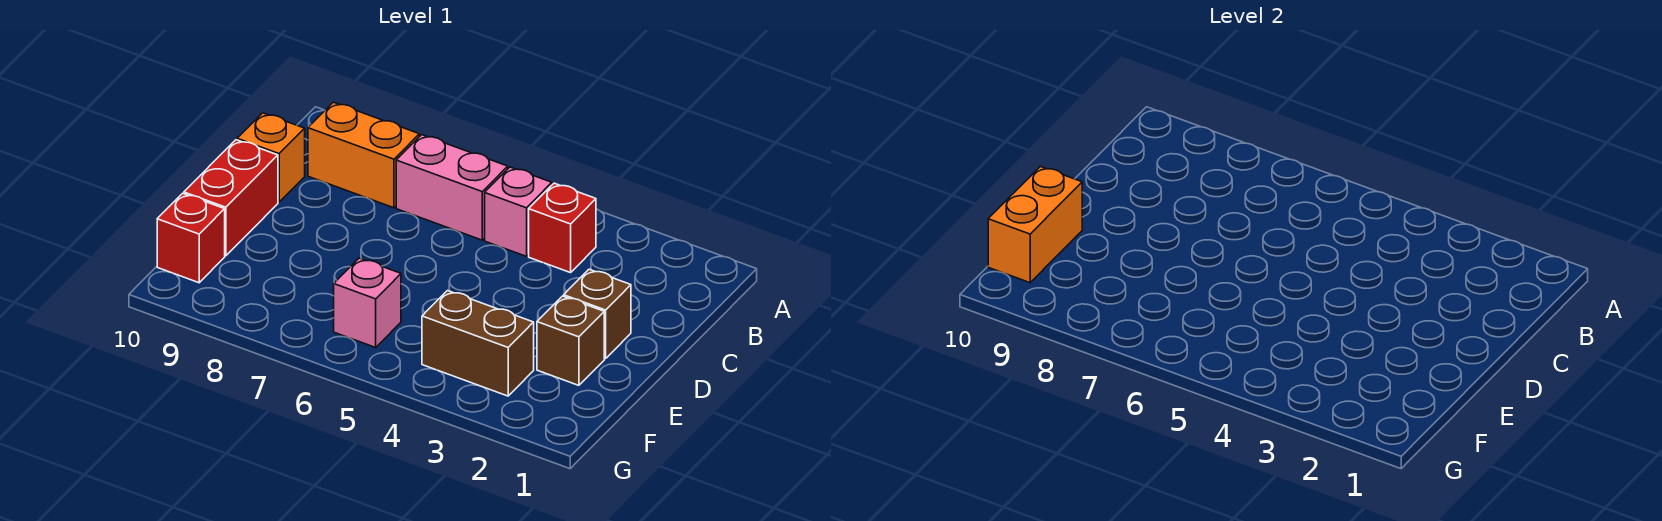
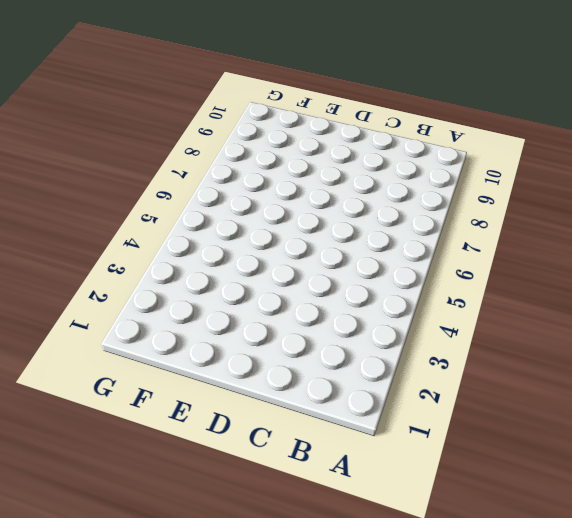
none -> red brick B4 level 1
none -> pink brick B5 level 1
none -> pink brick B6:B7 level 1

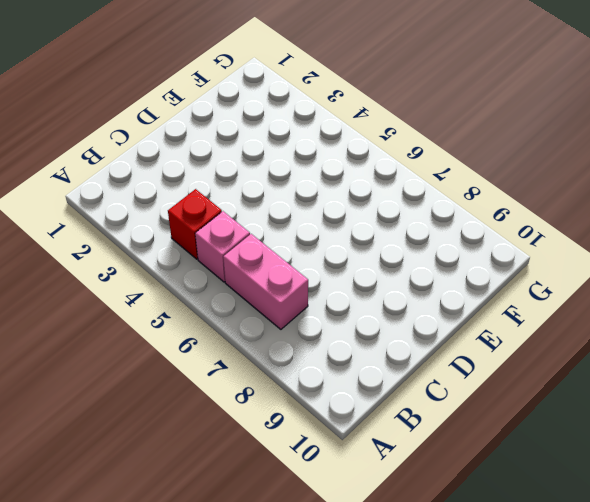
none -> orange brick B8:B9 level 1
none -> orange brick C10 level 1
none -> brown brick D2 level 1

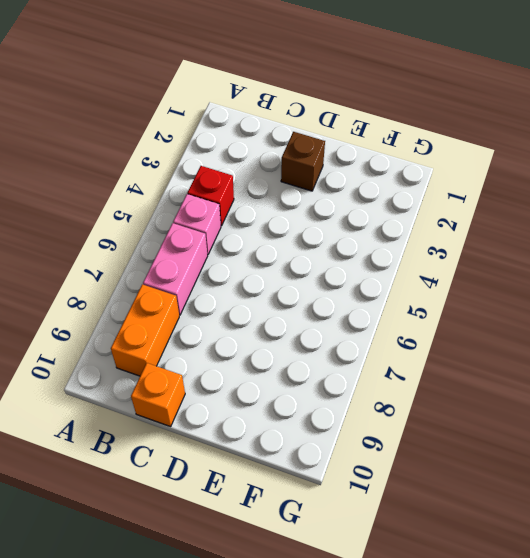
none -> red brick D10:E10 level 1
none -> brown brick E2 level 1
none -> brown brick F3:F4 level 1

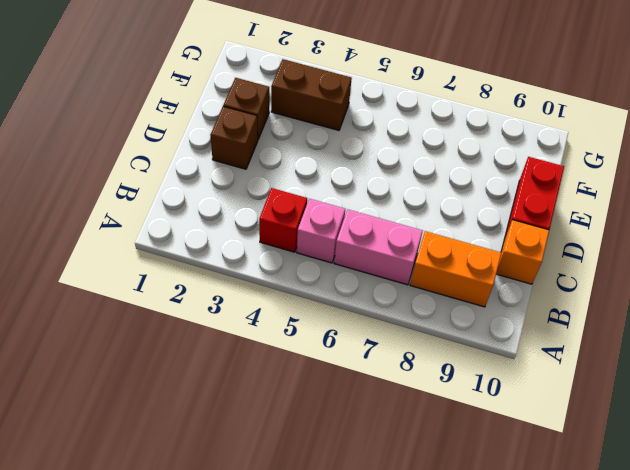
none -> pink brick F6 level 1
none -> red brick F10 level 1
none -> orange brick E10:F10 level 2

